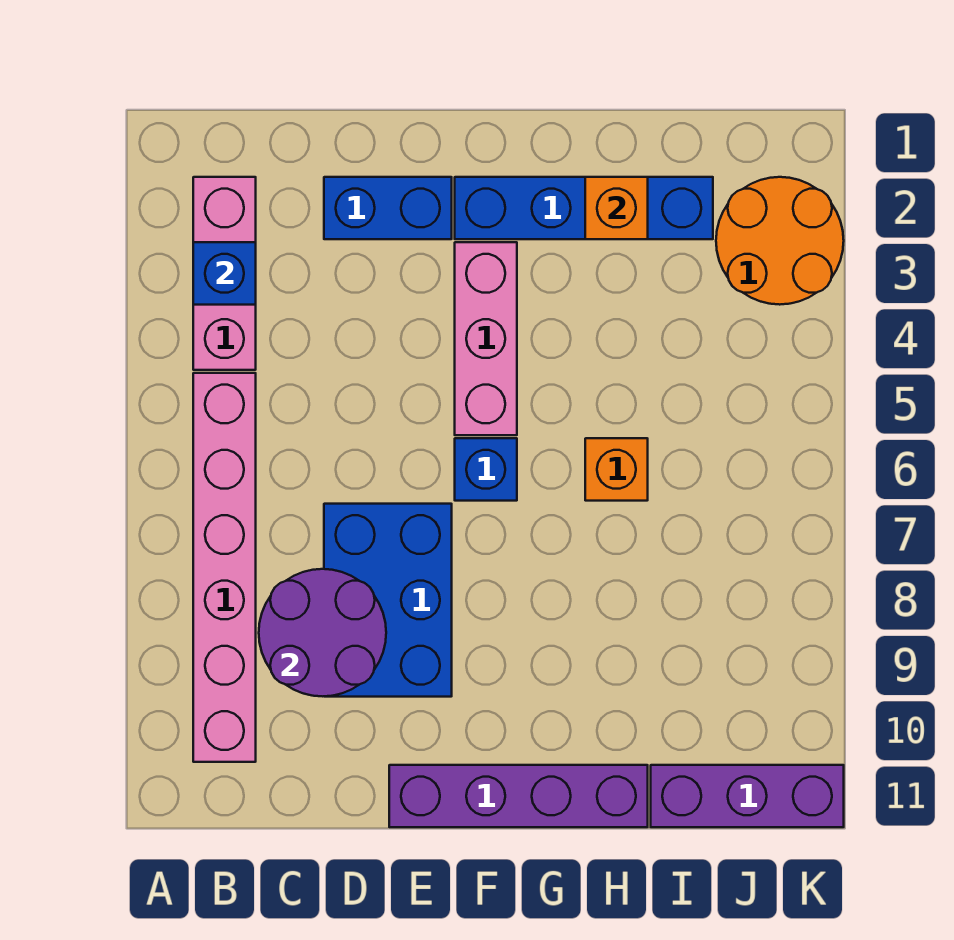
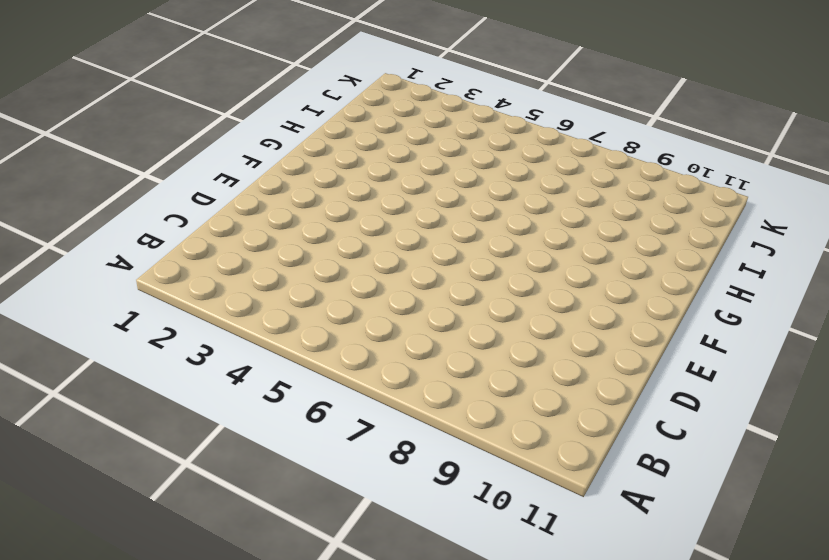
none -> pink brick B2:B4 level 1
none -> pink brick B5:B10 level 1
none -> blue brick D2:E2 level 1

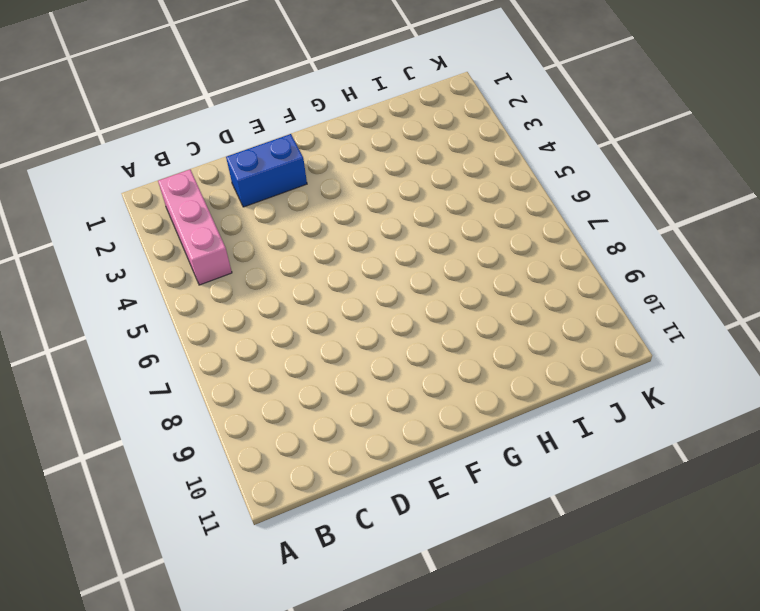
none -> pink brick B5:B10 level 1
none -> blue brick D7:E9 level 1
none -> purple brick E11:H11 level 1

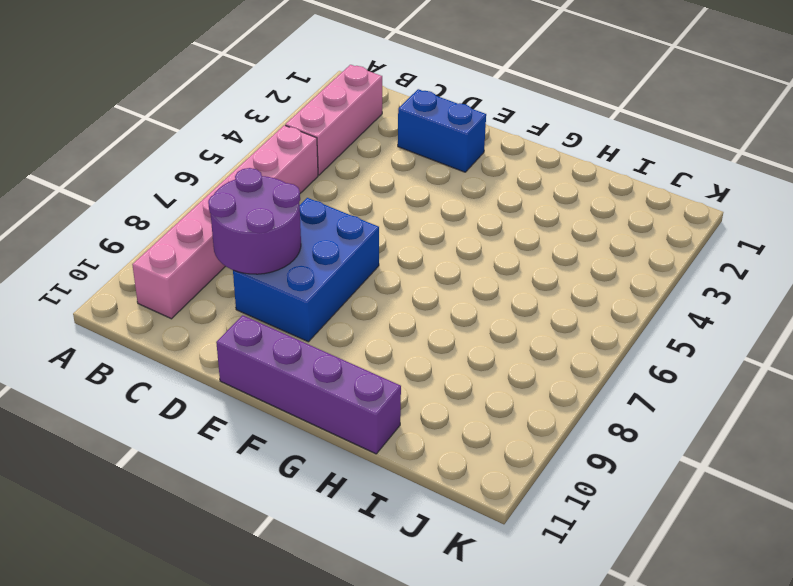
none -> blue brick F2:I2 level 1
none -> pink brick F3:F5 level 1
none -> blue brick F6 level 1

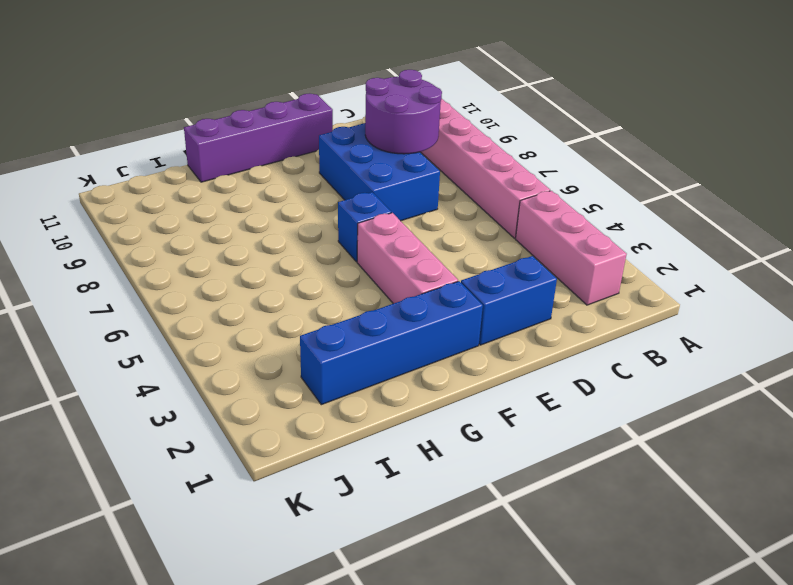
none -> orange brick H6 level 1
none -> purple brick I11:K11 level 1
none -> orange round brick J2:K3 level 1

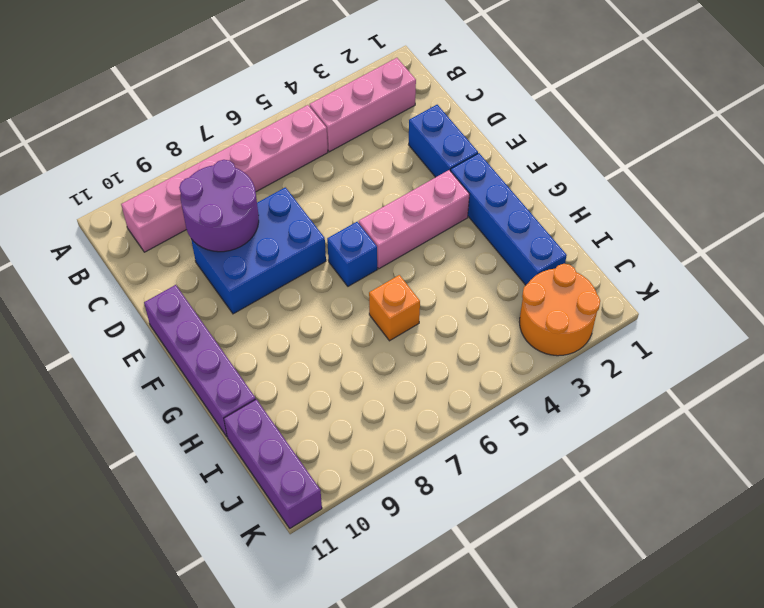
none -> blue brick B3 level 2
none -> orange brick H2 level 2

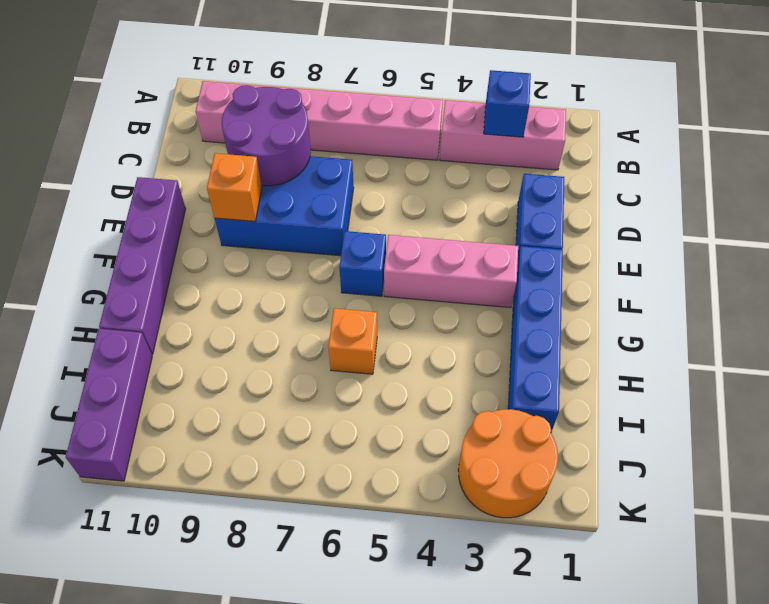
orange brick E9 level 2 -> orange brick H2 level 2

